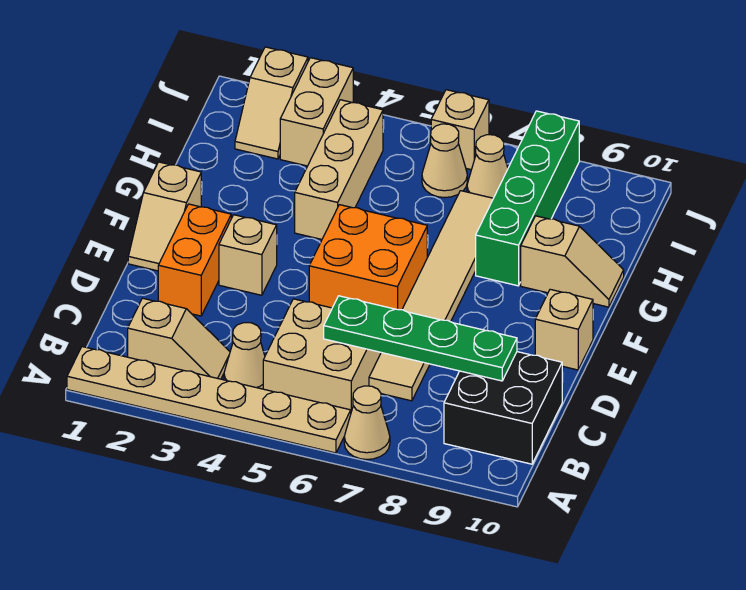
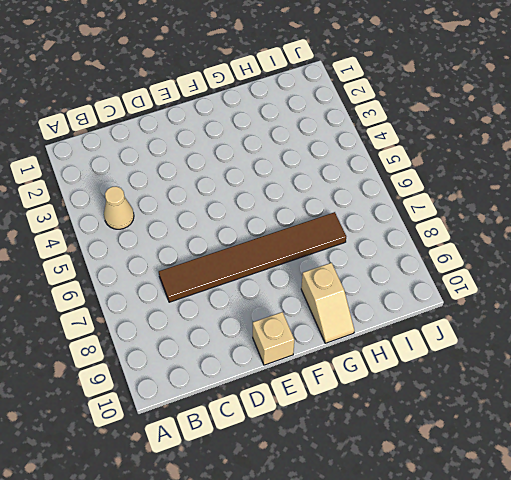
brown tile C7:H7 level 1 -> tan tile C7:H7 level 1
none -> tan plate A1:A6 level 1
none -> tan cone A7 level 1
none -> tan slope B2:B3 level 1 top 2

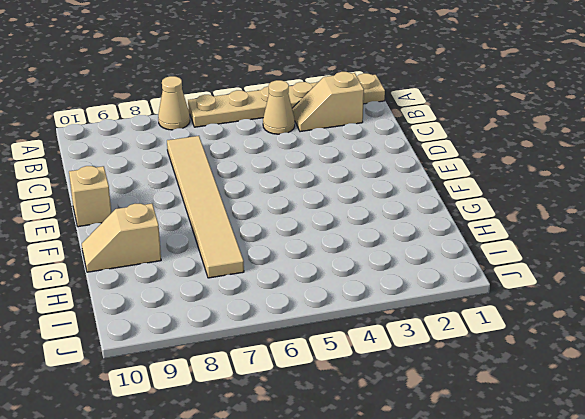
none -> tan brick B5:C6 level 1
none -> black brick B9:C10 level 1
none -> orange brick D2:E2 level 1

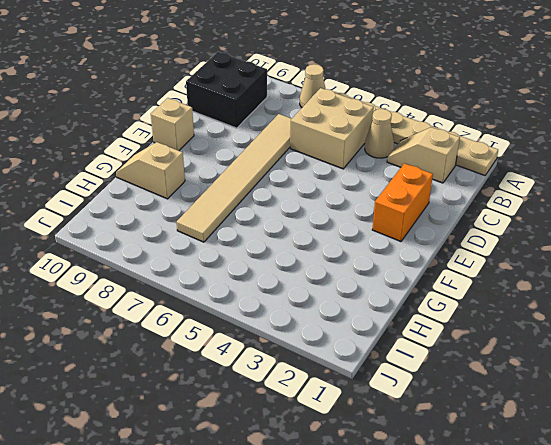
none -> tan slope E1:F1 level 1 top F
none -> tan brick E3 level 1
none -> orange brick E5:F6 level 1

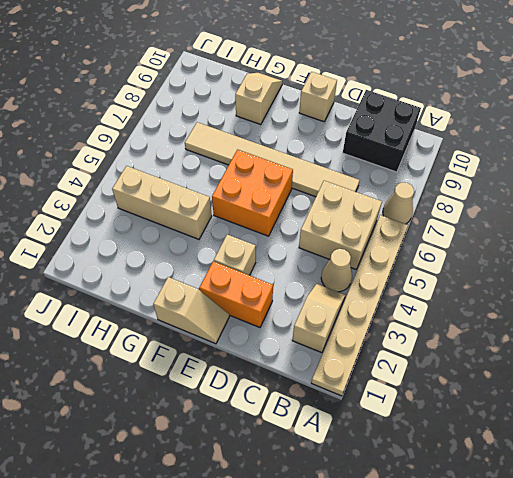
none -> green brick G8:J8 level 1
none -> tan slope I2:J2 level 1 top J
none -> tan brick I3:J3 level 1

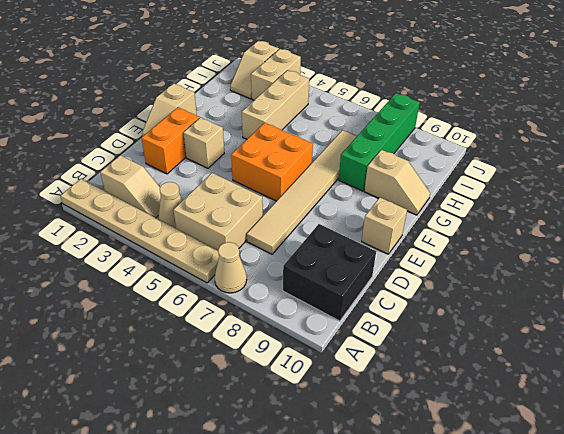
none -> tan cone I6 level 1
none -> tan cone I7 level 1
none -> tan brick J6 level 1

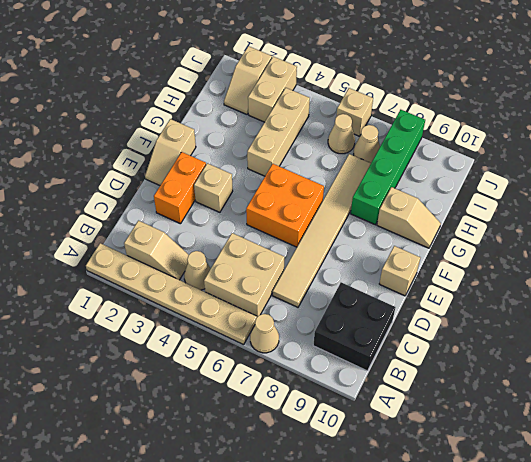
none -> green plate C6:C9 level 2

